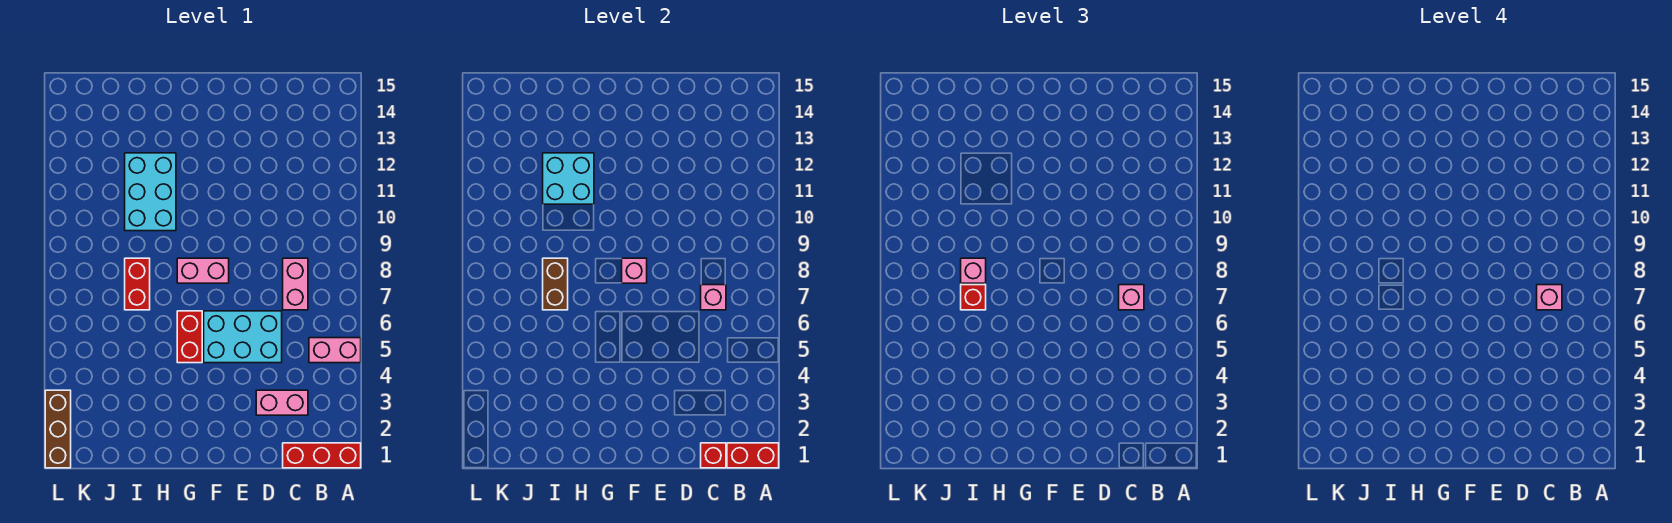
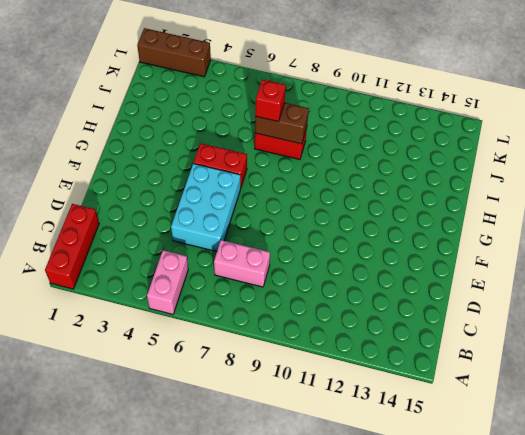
none -> pink brick C3:D3 level 1
none -> pink brick F8:G8 level 1
none -> cyan brick H10:I12 level 1

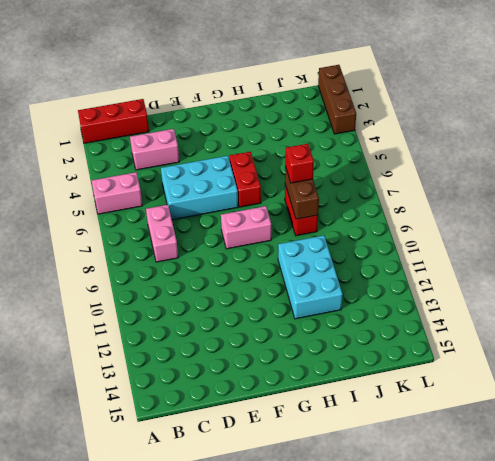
none -> red brick A1:B1 level 2
none -> red brick C1 level 2
none -> pink brick C7 level 2

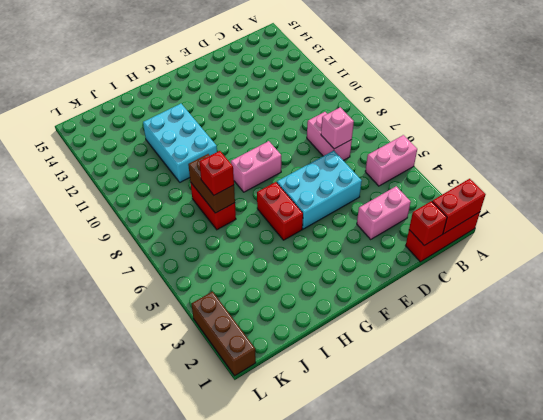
none -> pink brick F8 level 2
none -> cyan brick H11:I12 level 2
none -> pink brick C7 level 3

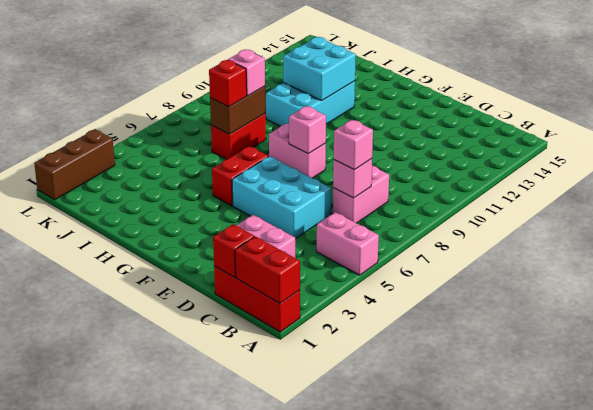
none -> pink brick C7 level 4

